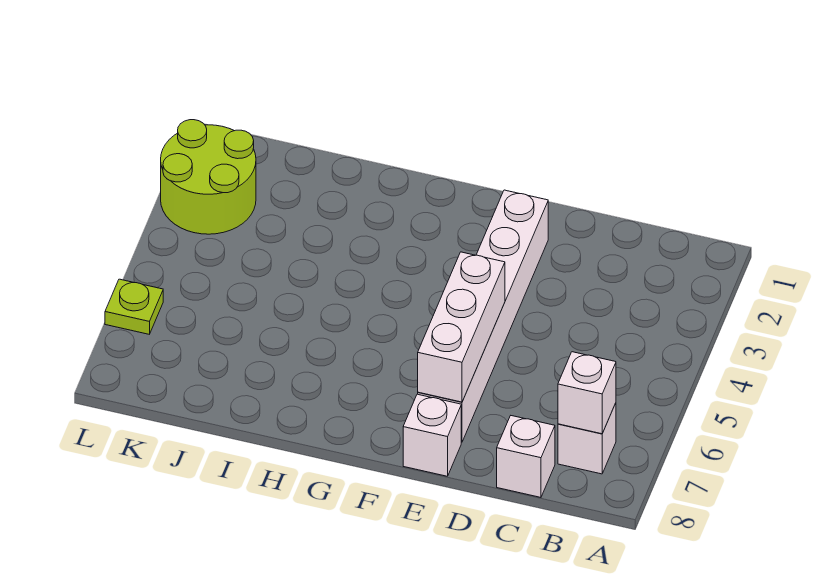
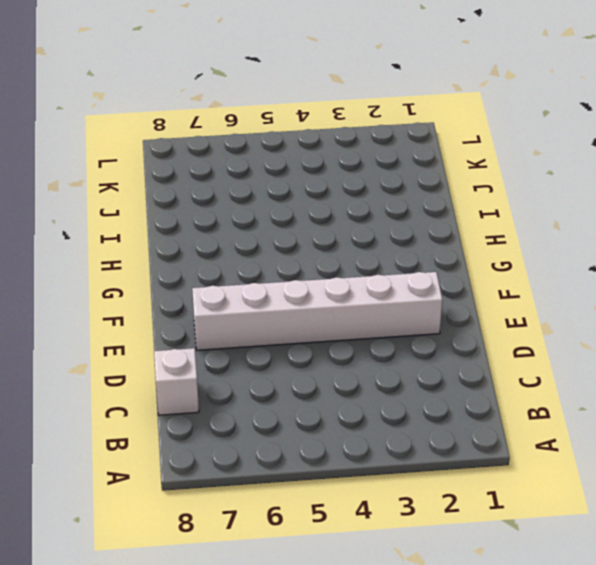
none -> white brick B7 level 1
none -> white brick E8 level 1

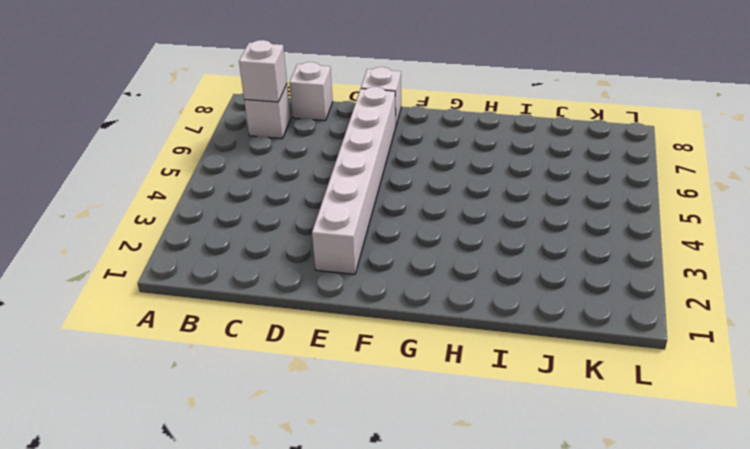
none -> lime round brick K2:L3 level 1
none -> lime plate L6 level 1

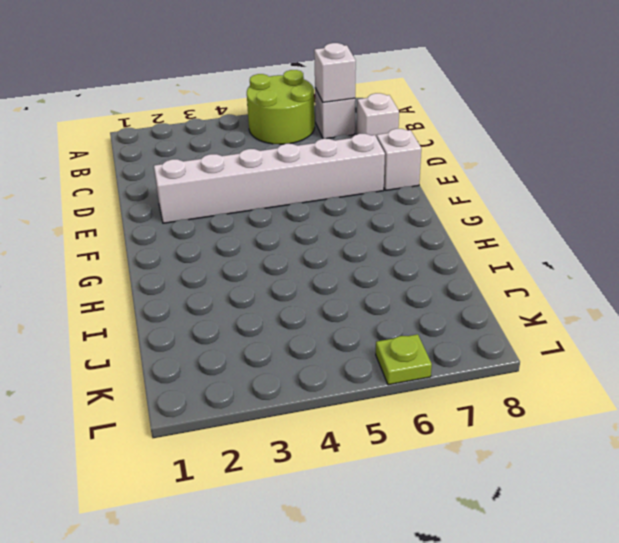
lime round brick A5:B6 level 1 -> lime round brick K2:L3 level 1
none -> white brick E5:E7 level 2

